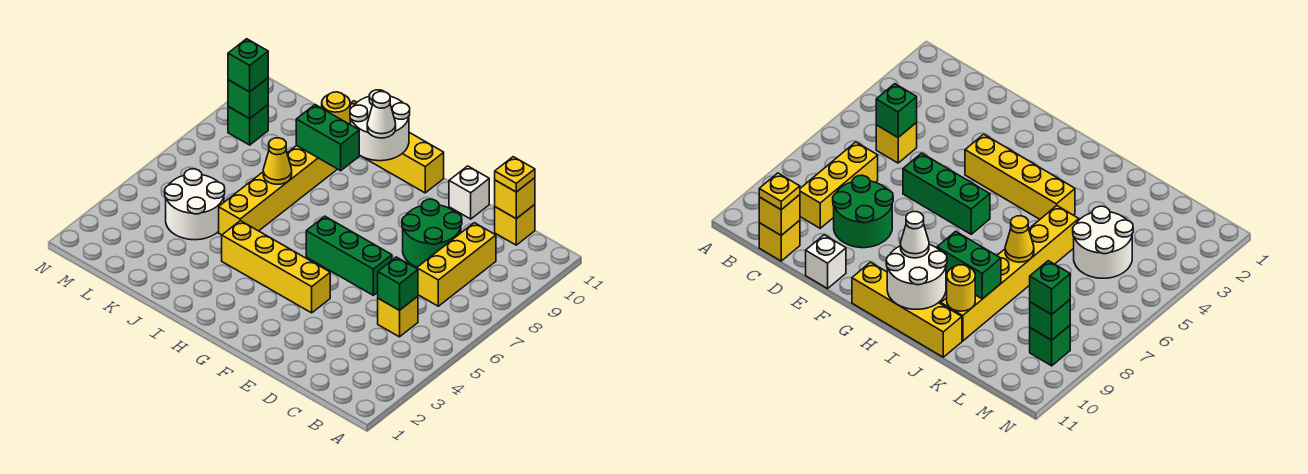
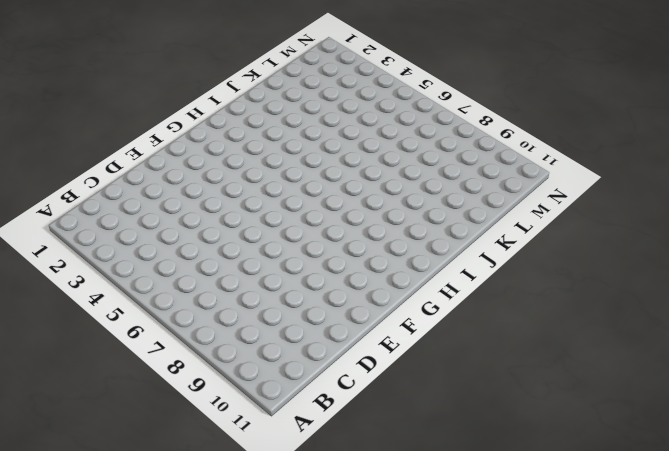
none -> yellow brick C5 level 1
none -> yellow brick C7:C9 level 1
none -> yellow brick C11 level 1

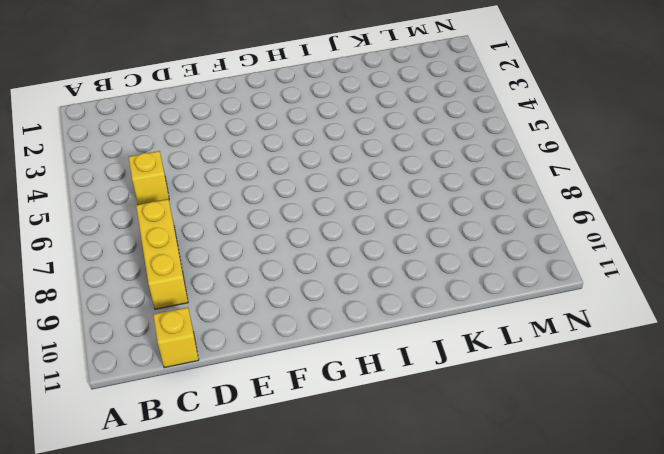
none -> green round brick D8:E9 level 1
none -> green brick E6:G6 level 1
none -> white brick E11 level 1

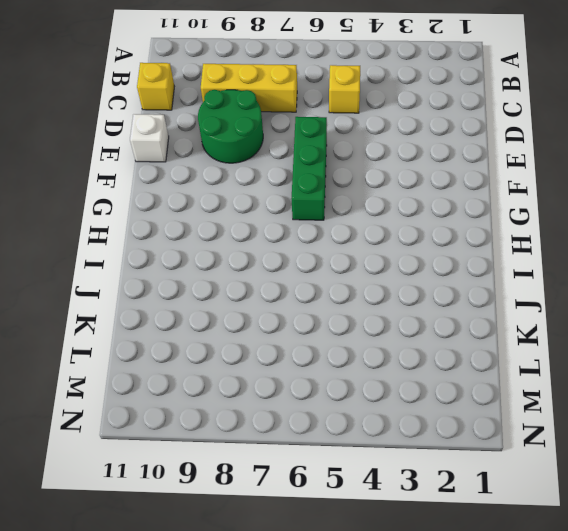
none -> yellow brick F4:I4 level 1
none -> yellow brick G11:J11 level 1
none -> yellow brick J5:J10 level 1

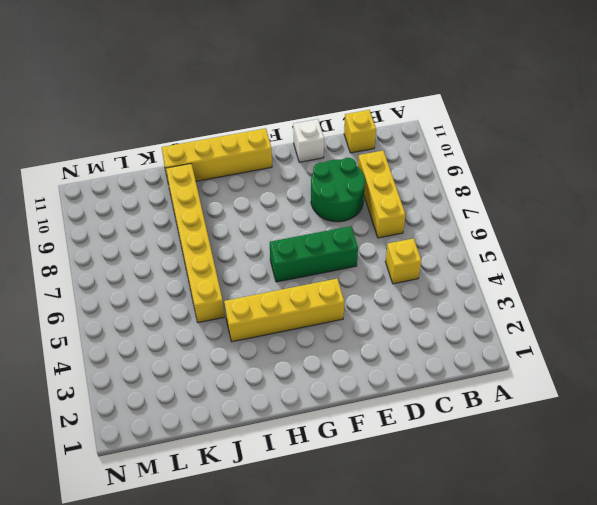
none -> white round brick K4:L5 level 1
none -> green brick M9 level 1
none -> green brick C5 level 2

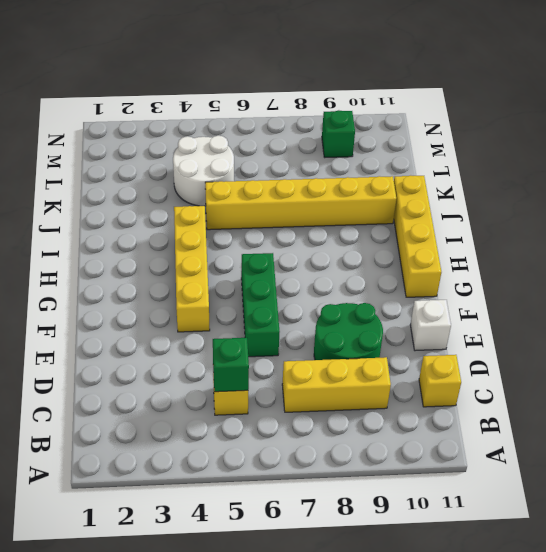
none -> yellow brick C11 level 2
none -> white round brick H10:I11 level 2
none -> green brick I9:J9 level 2

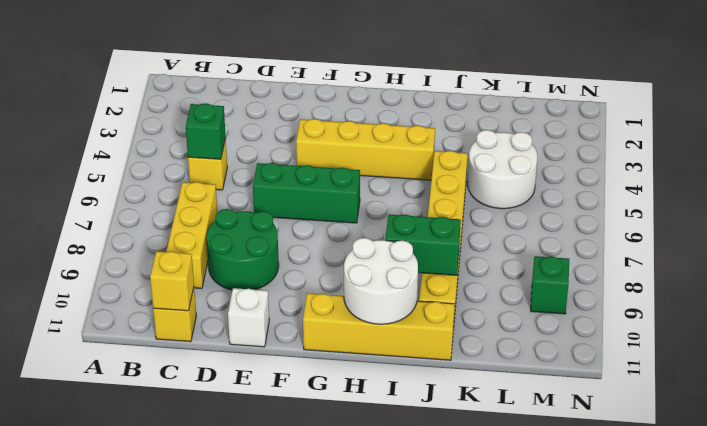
none -> yellow cone J7 level 2
none -> yellow round brick J10 level 2
none -> green brick M9 level 2

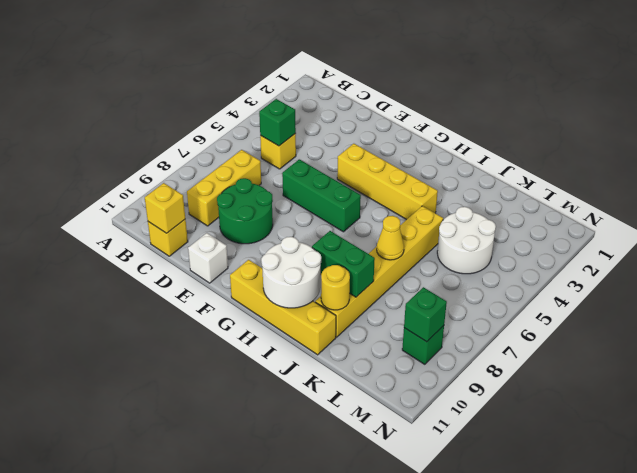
none -> yellow plate C11 level 3
none -> white cone H10 level 3
none -> green brick M9 level 3

